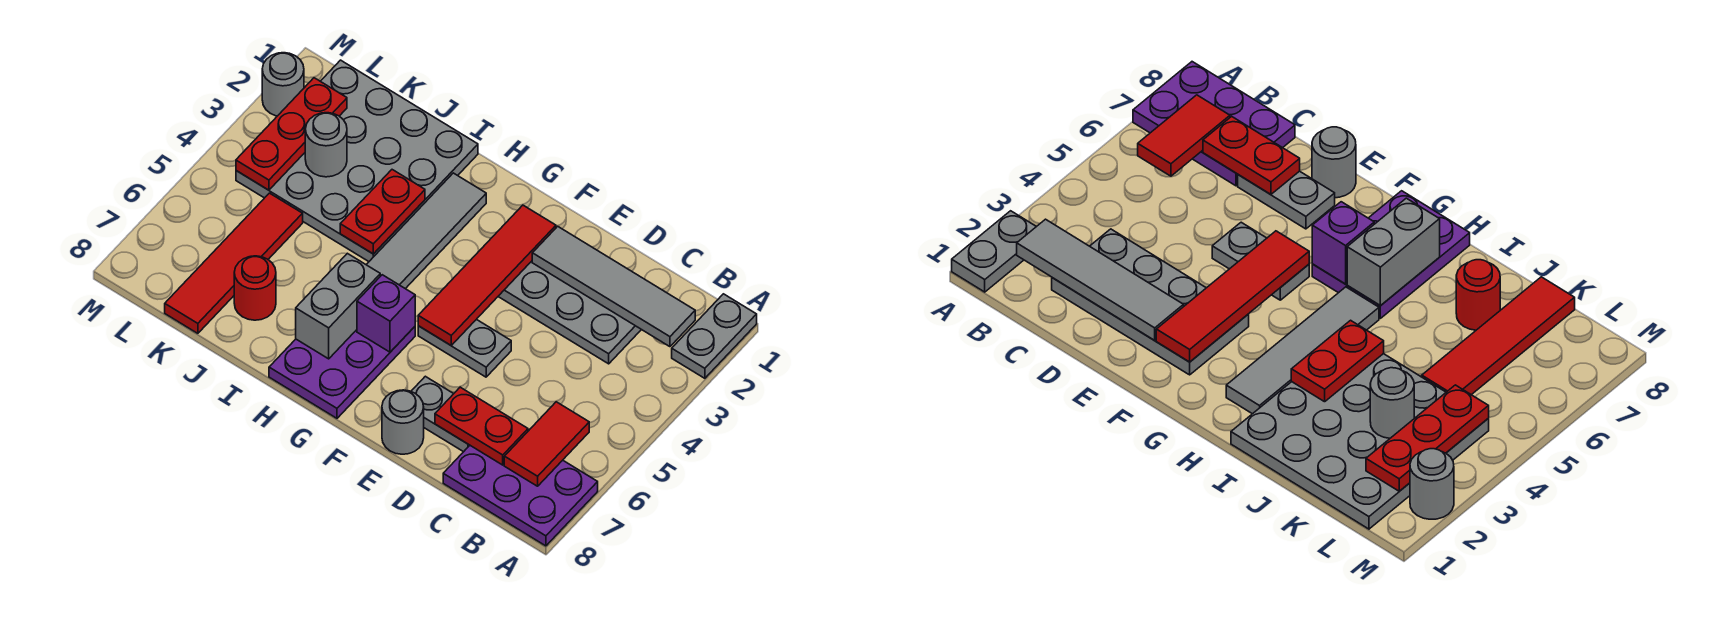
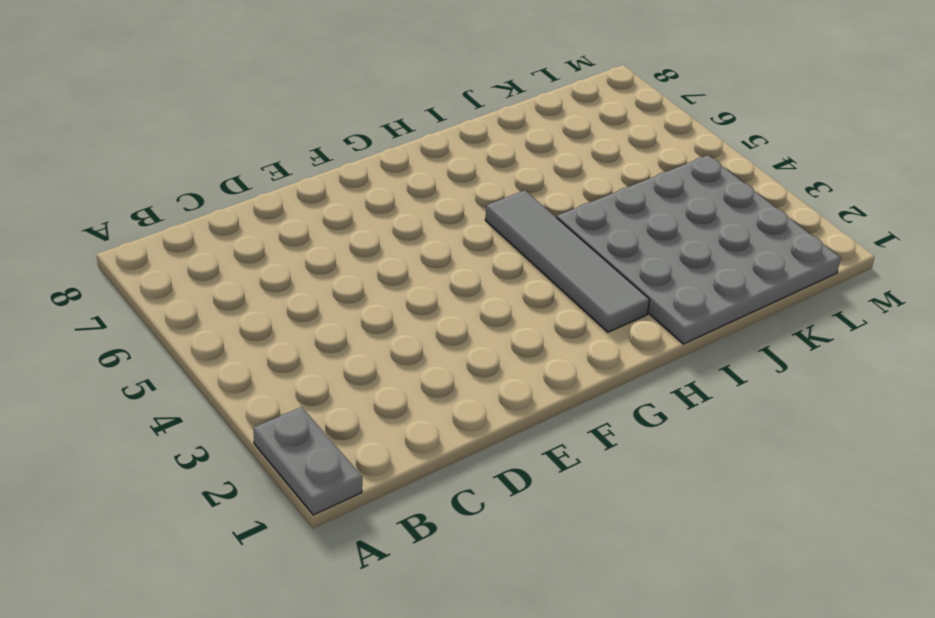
none -> purple plate A7:C8 level 1
none -> grey plate C2:F3 level 1
none -> grey plate D7:E7 level 1

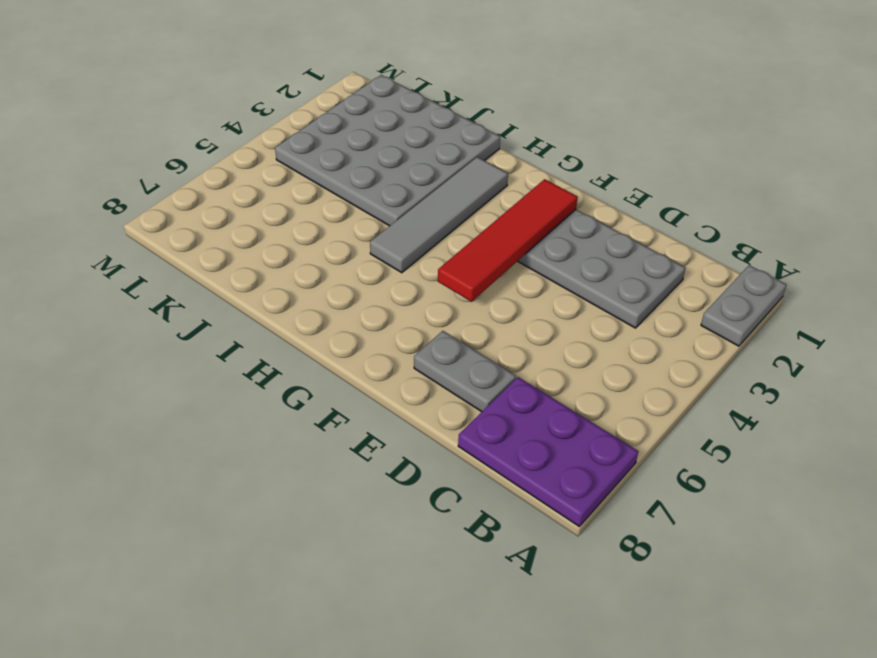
none -> grey plate E5:F5 level 1
none -> grey round brick E8 level 1
none -> purple plate G6:H8 level 1

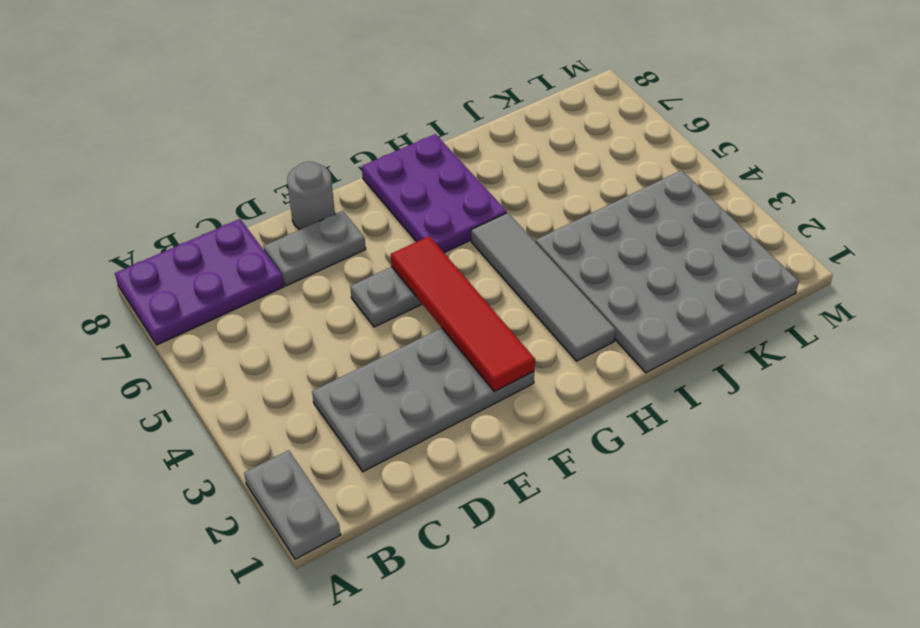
none -> red round brick J7 level 1
none -> red tile K5:K8 level 1
none -> grey round brick M2 level 1

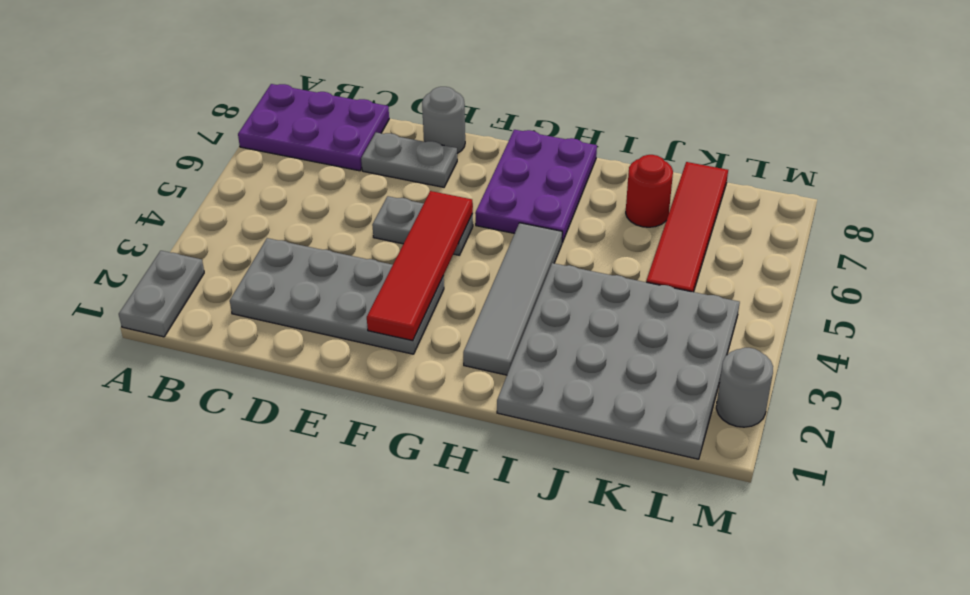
none -> grey tile B2:E2 level 2
none -> red tile B6:B7 level 2
none -> red plate C7:D7 level 2

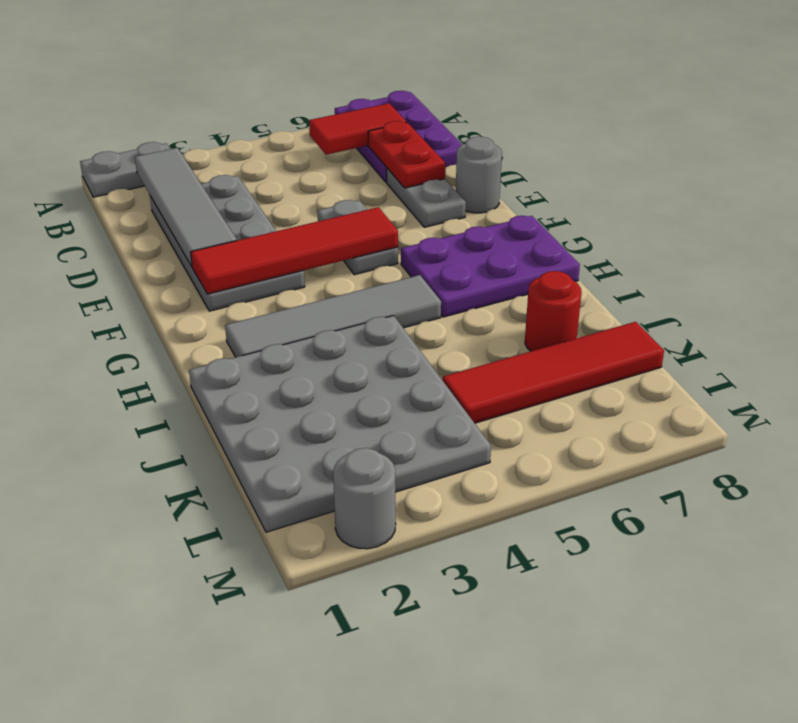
none -> purple brick G6 level 2
none -> grey brick H6:H7 level 2
none -> red plate I3:I4 level 2

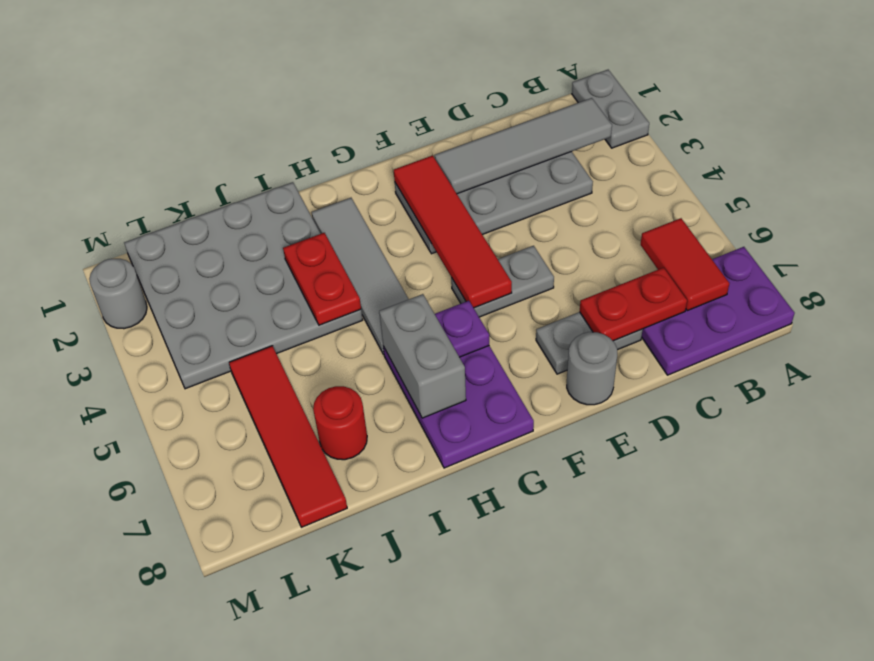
purple plate G6 level 2 -> purple brick G6 level 2
none -> grey round brick K3 level 2
none -> red plate L2:L4 level 2

